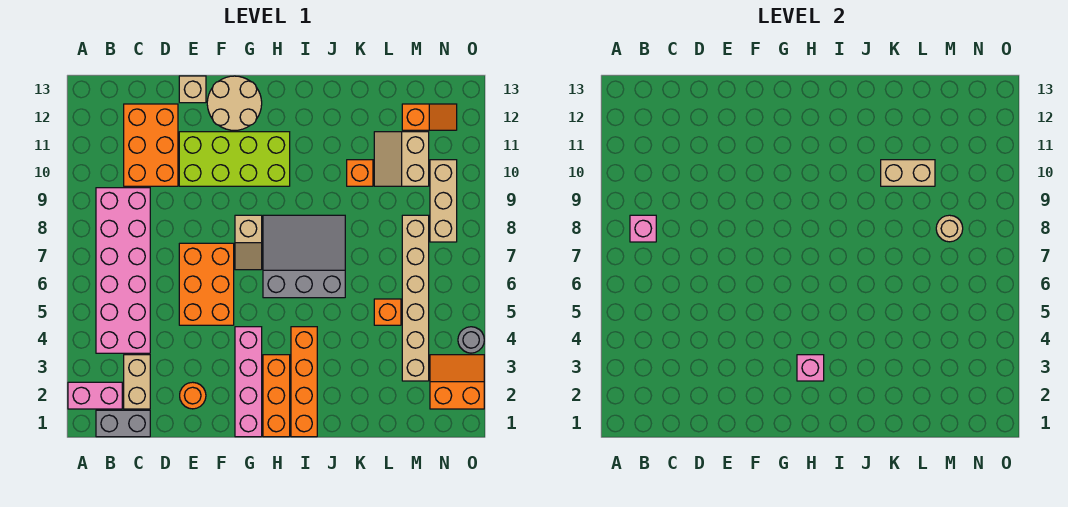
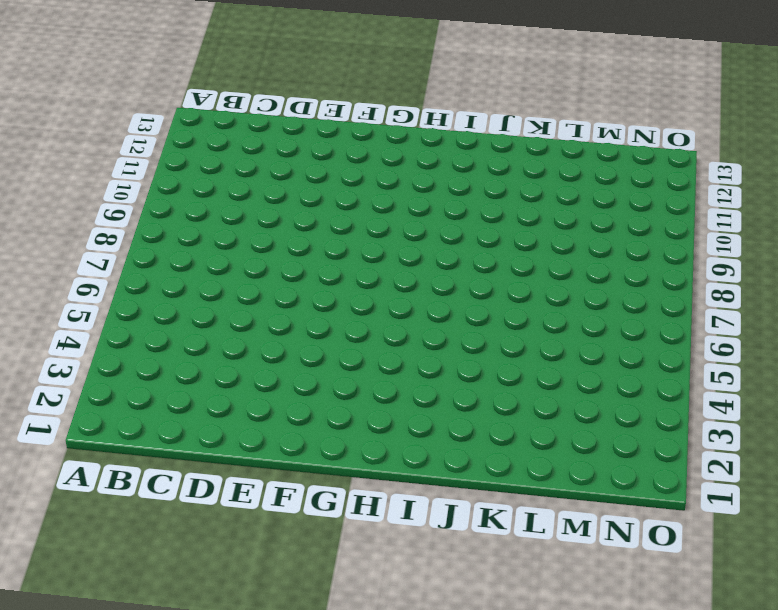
none -> pink brick A2:B2 level 1
none -> grey brick B1:C1 level 1
none -> pink brick B4:C9 level 1

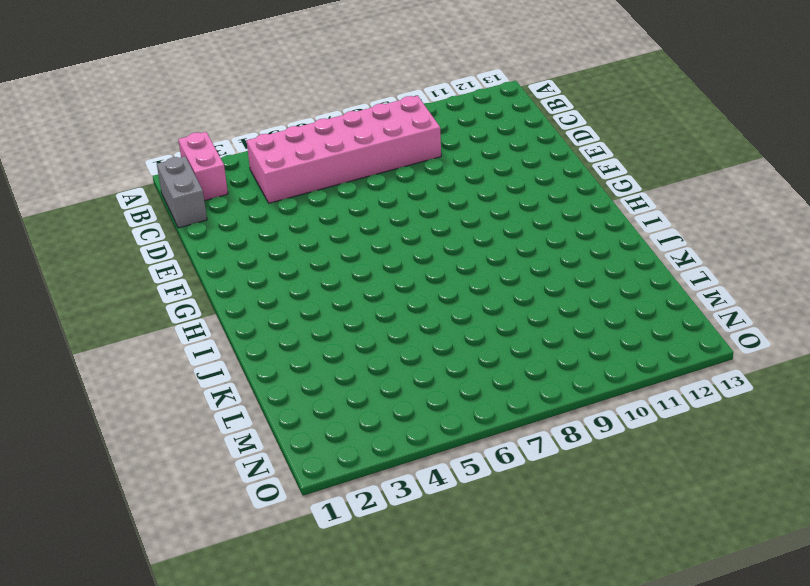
none -> tan brick C2:C3 level 1
none -> orange brick C10:D12 level 1
none -> orange round brick E2 level 1

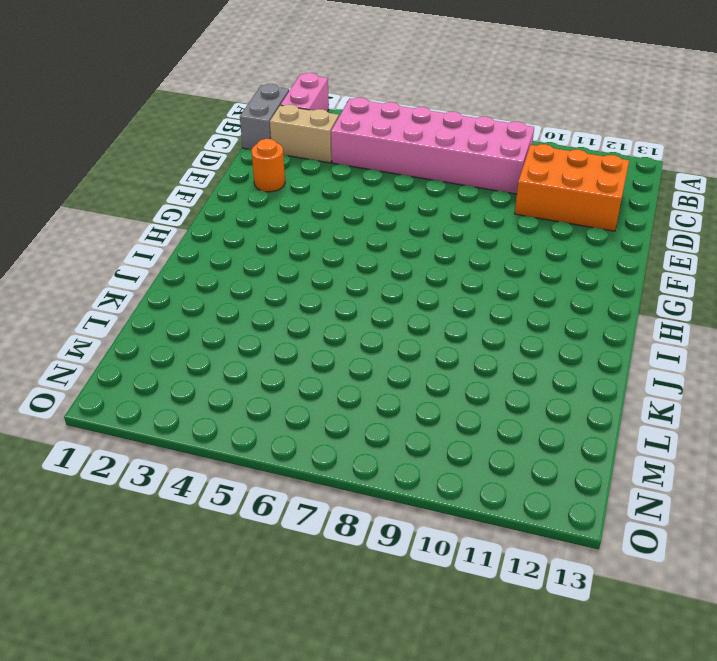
none -> orange brick E5:F7 level 1
none -> lime brick E10:H11 level 1
none -> tan brick E13 level 1

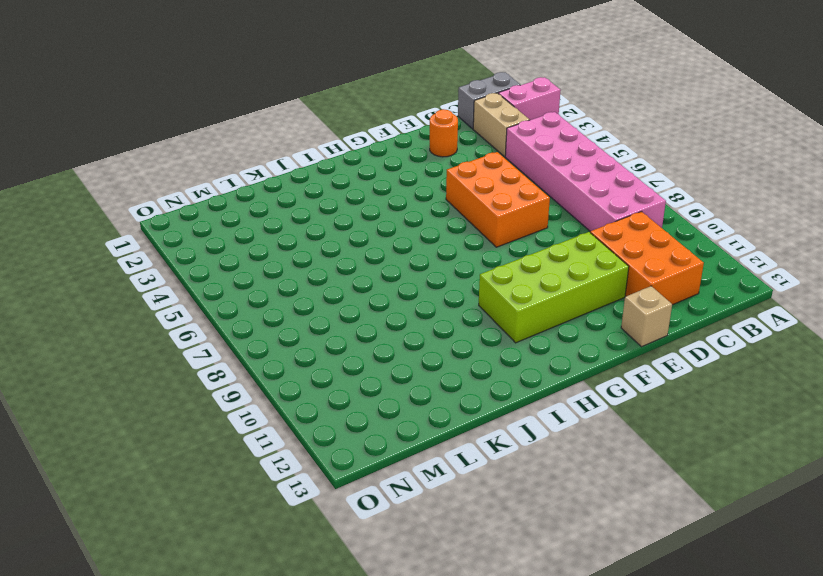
none -> tan round brick F12:G13 level 1
none -> pink brick G1:G4 level 1
none -> tan slope G7:G8 level 1 top 8

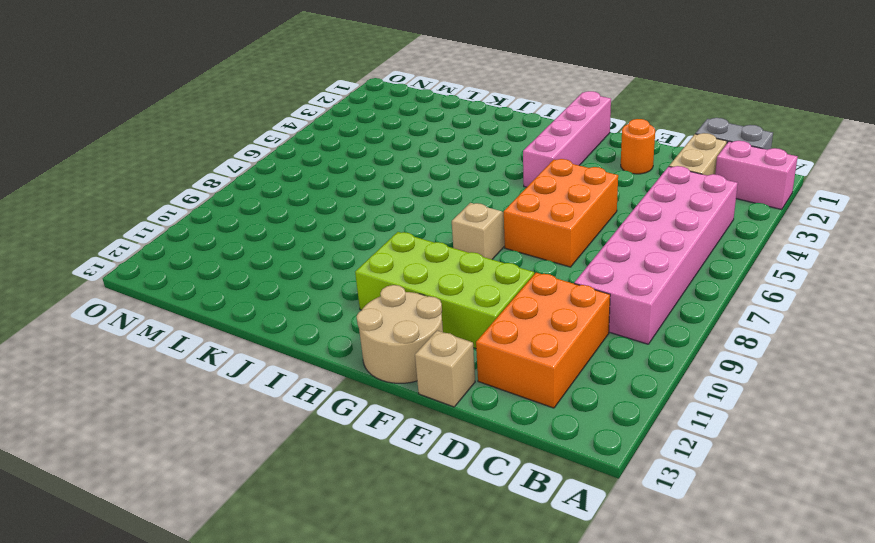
none -> orange brick H1:H3 level 1
none -> grey slope H6:J8 level 1 top 6
none -> orange brick I1:I4 level 1

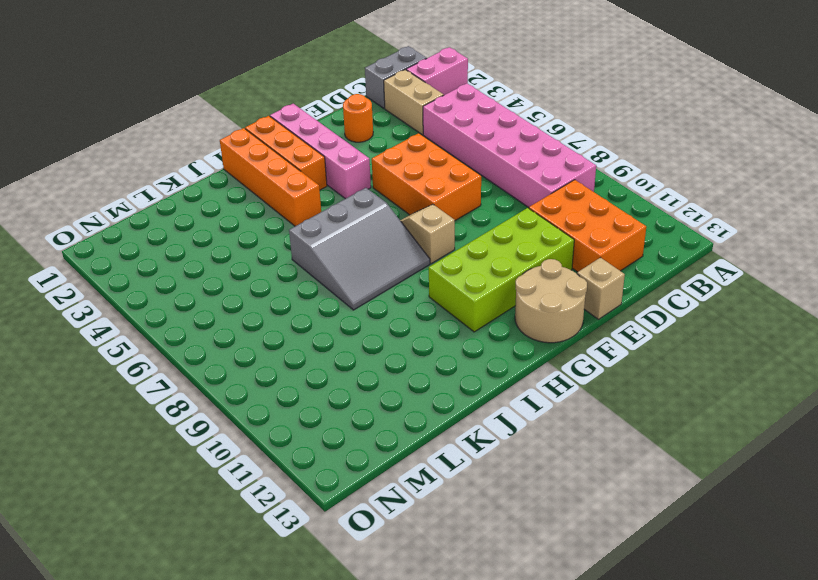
none -> orange brick K10 level 1
none -> orange brick L5 level 1
none -> tan slope L10:M11 level 1 top M

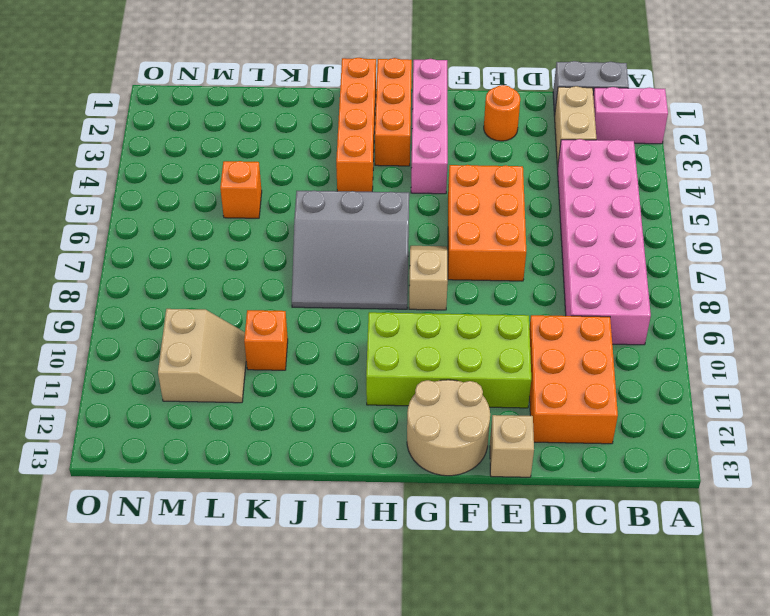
none -> tan brick M3:M8 level 1
none -> orange slope M12:N12 level 1 top M
none -> orange slope N2:O3 level 1 top 2

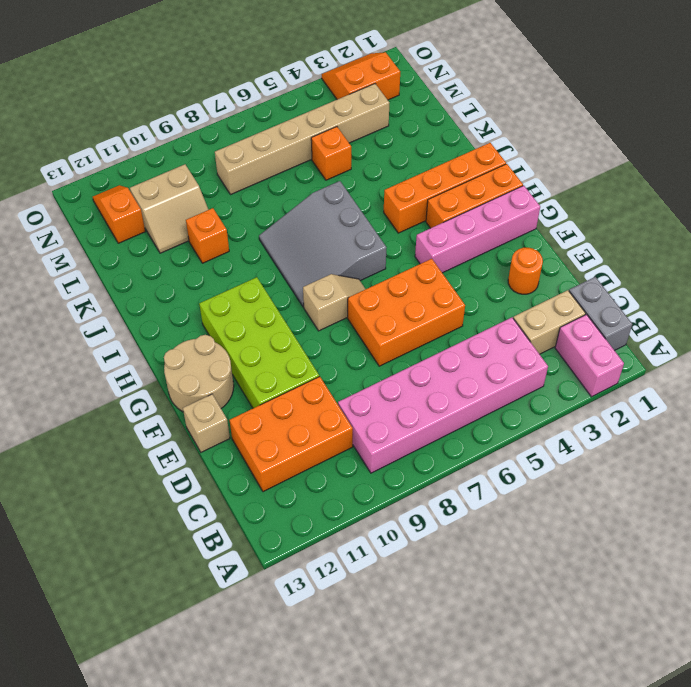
orange slope N2:O3 level 1 top N -> orange slope N2:O3 level 1 top 2
none -> tan brick N8:N10 level 1
none -> grey round brick O4 level 1
none -> pink brick B8 level 2

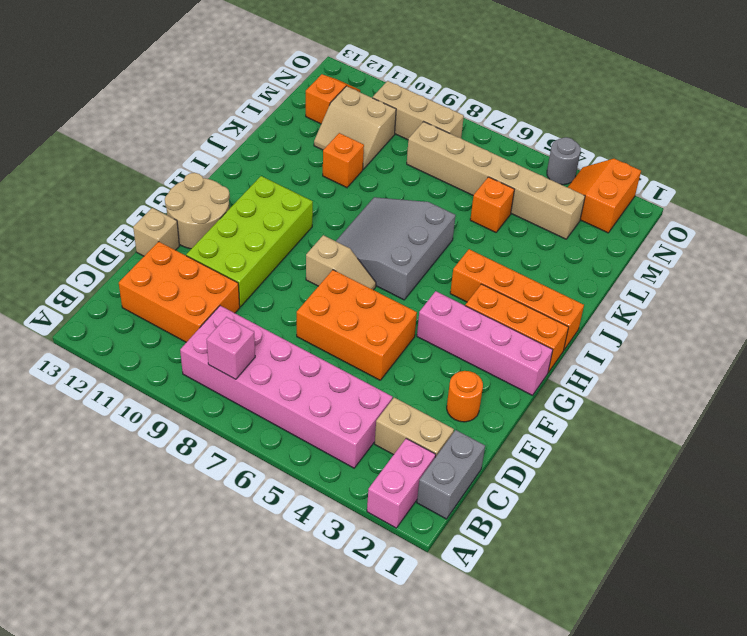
none -> pink brick H3 level 2
none -> tan brick K10:L10 level 2
none -> tan round brick M8 level 2

